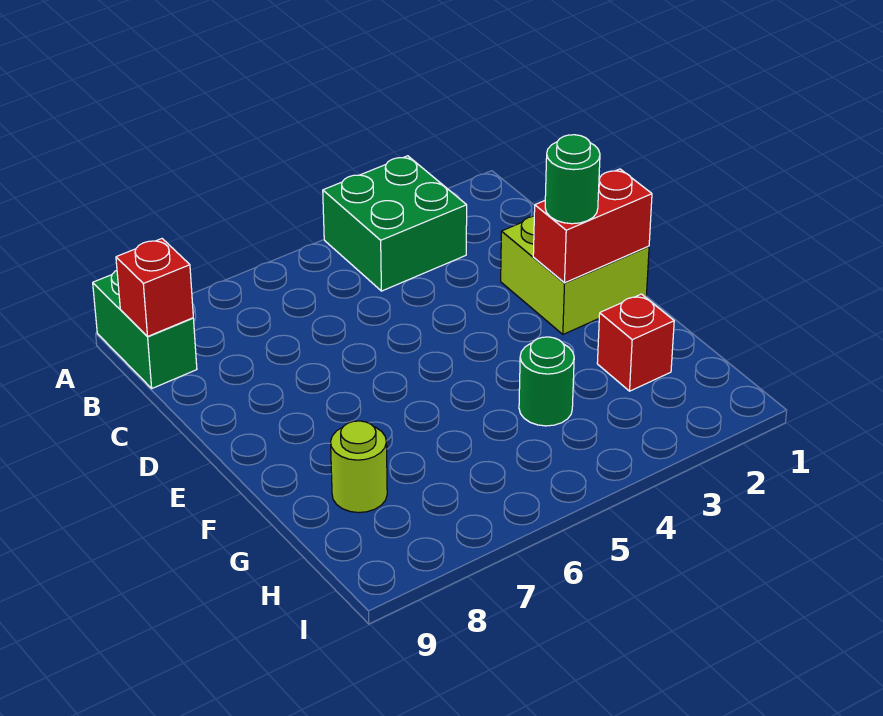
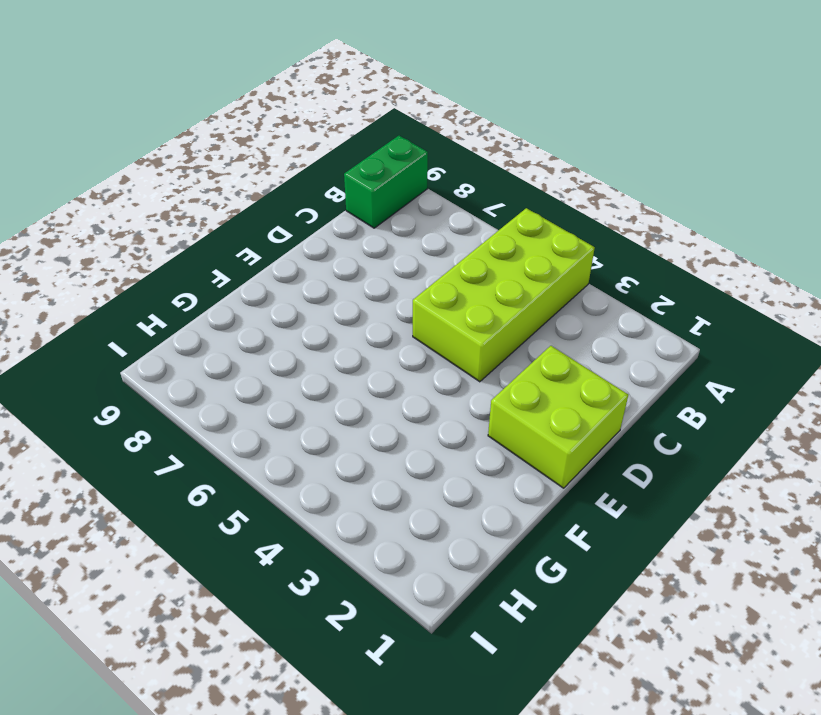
lime brick A4:D5 level 1 -> green brick A3:B4 level 1
none -> red brick G2 level 1
none -> green round brick G4 level 1

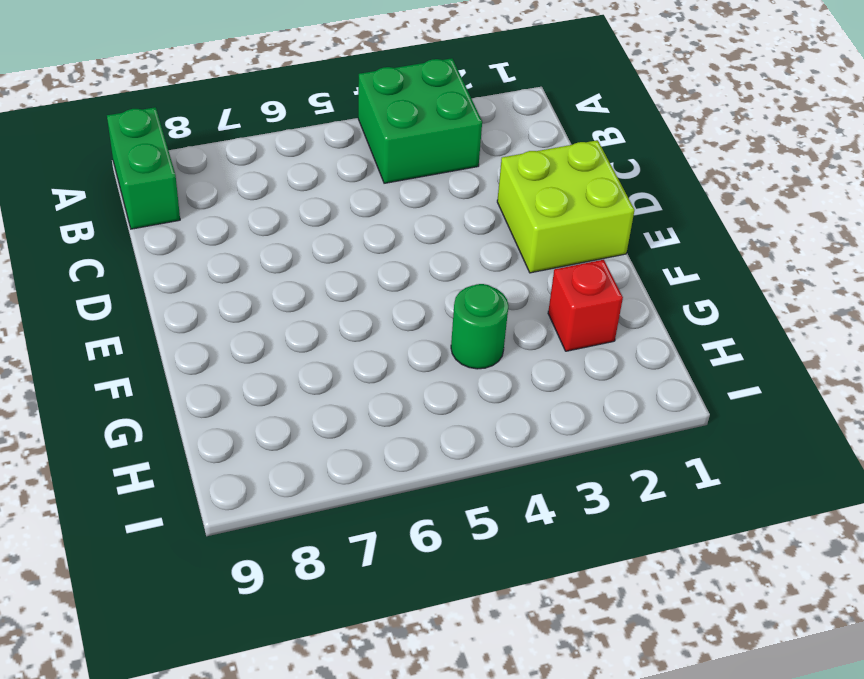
none -> lime round brick G8 level 1
none -> red brick B9 level 2

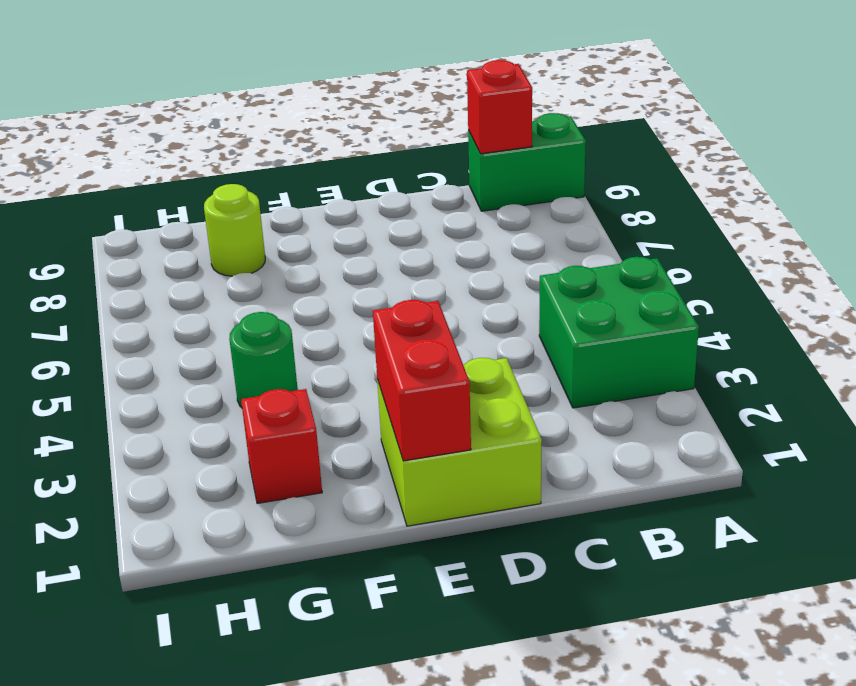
none -> green round brick E2 level 3

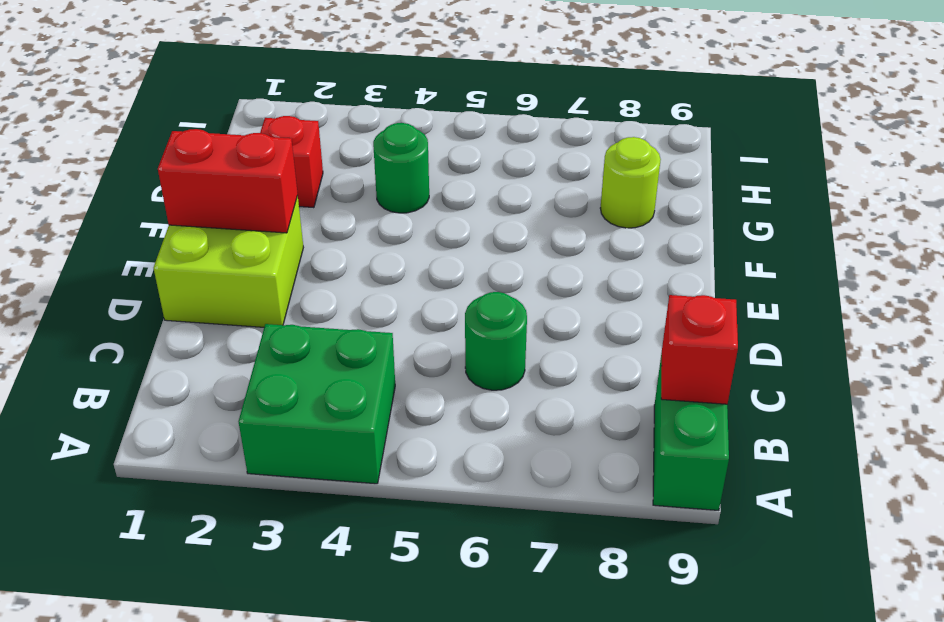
green round brick C6 level 1 -> green round brick E2 level 3

